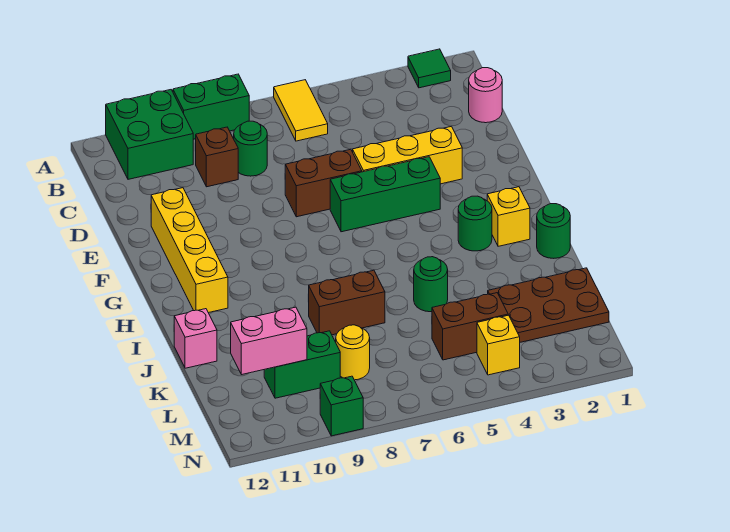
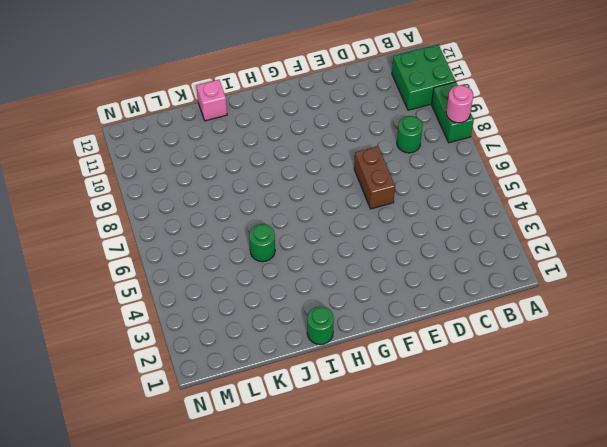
pink round brick A8 level 2 -> pink round brick C1 level 1
none -> green tile A2 level 1
none -> yellow tile A6:B6 level 1
none -> brown brick C9 level 1

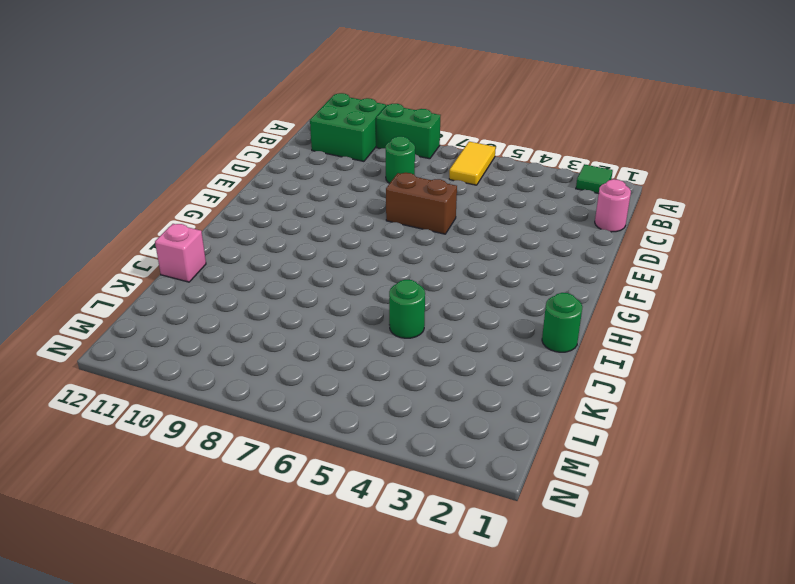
none -> brown brick C9 level 1
none -> yellow brick E3:E5 level 1
none -> yellow brick E11:H11 level 1

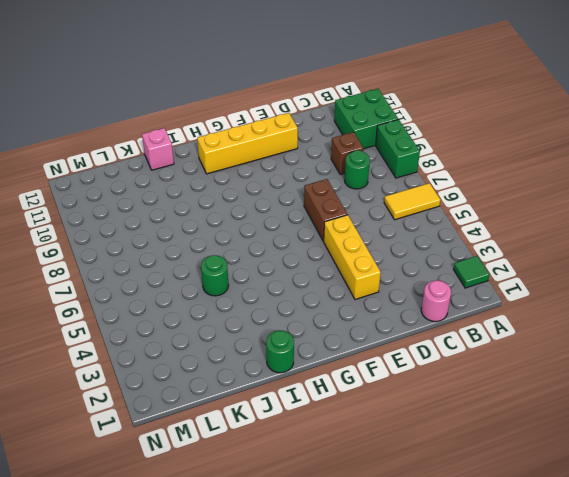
none -> green brick F4:F6 level 1
none -> yellow brick H2 level 1
none -> green round brick H3 level 1

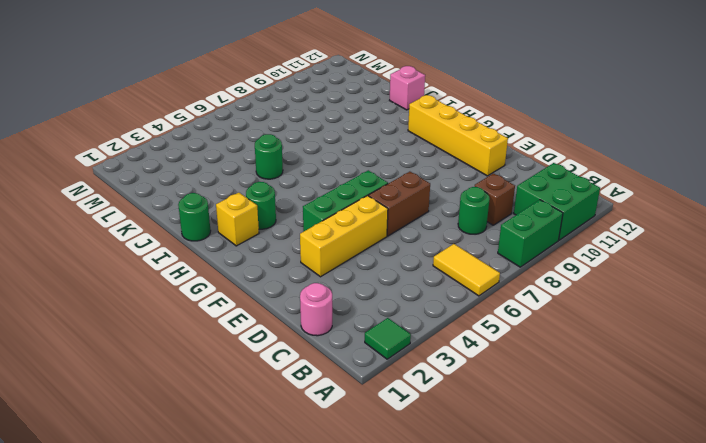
none -> brown brick J7:J8 level 1
none -> brown plate K1:L3 level 1
none -> brown brick L4:L5 level 1

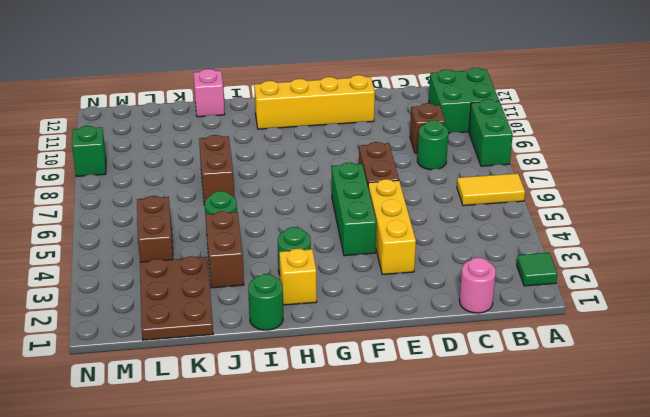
brown brick J3:J4 level 1 -> none
none -> yellow round brick L8 level 1
none -> green brick L9:L10 level 1
none -> yellow brick M4 level 1

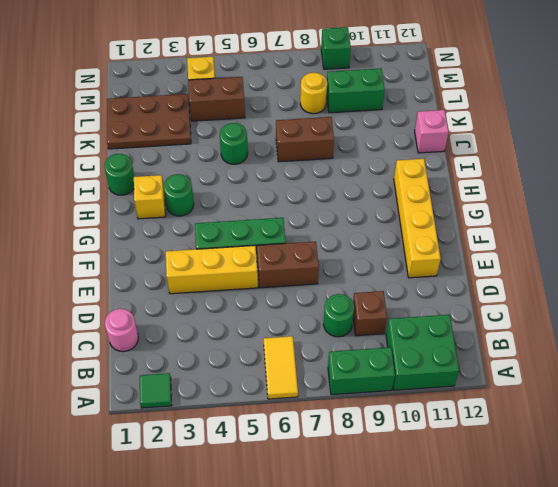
none -> pink brick L10:L11 level 2

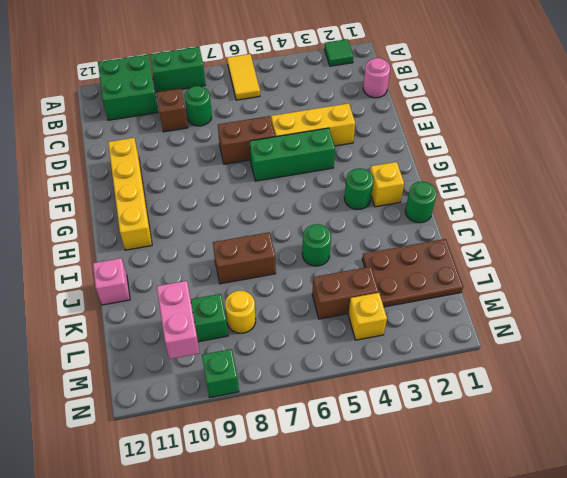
pink brick L10:M10 level 2 -> pink brick L10:L11 level 2

